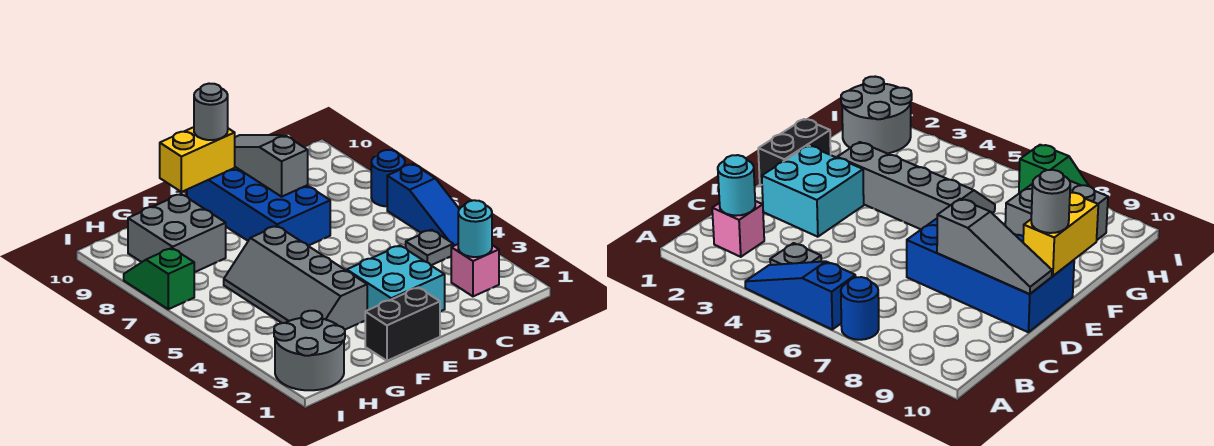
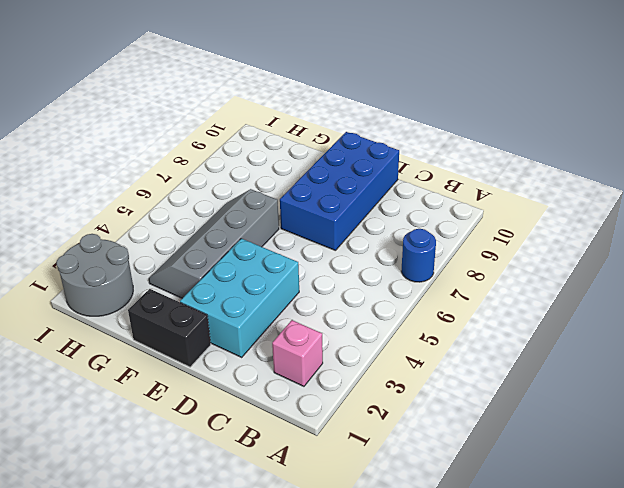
cyan brick D2:E4 level 1 -> cyan brick D2:E3 level 1
none -> blue slope A4:A6 level 1 top 6
none -> grey plate B4 level 1
none -> grey brick G8:H9 level 1

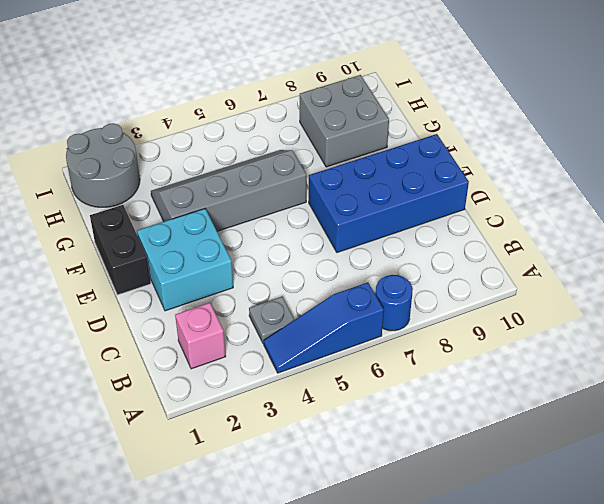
none -> green slope I7:I8 level 1 top 7
none -> cyan round brick B2 level 2
none -> grey slope D8:D10 level 2 top 8

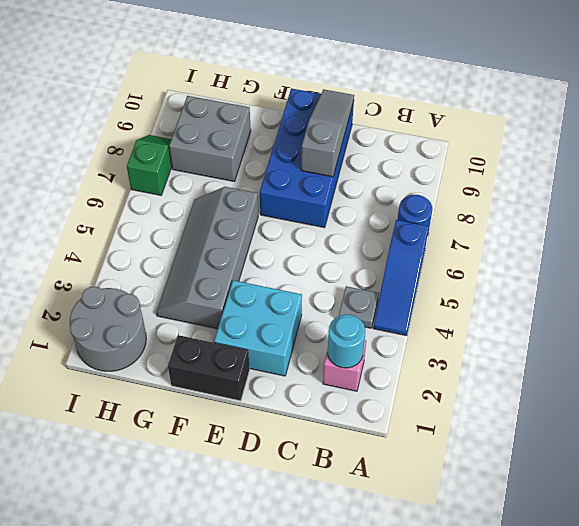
none -> yellow brick E10:F10 level 2
none -> grey round brick E10 level 3

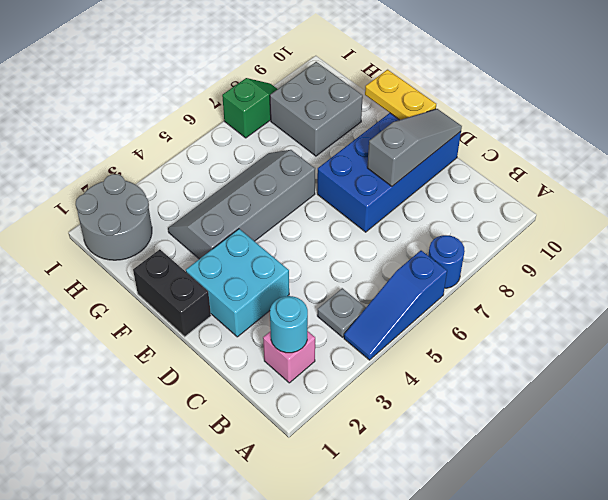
yellow plate E10:F10 level 2 -> yellow brick E10:F10 level 2
none -> grey round brick E10 level 3

